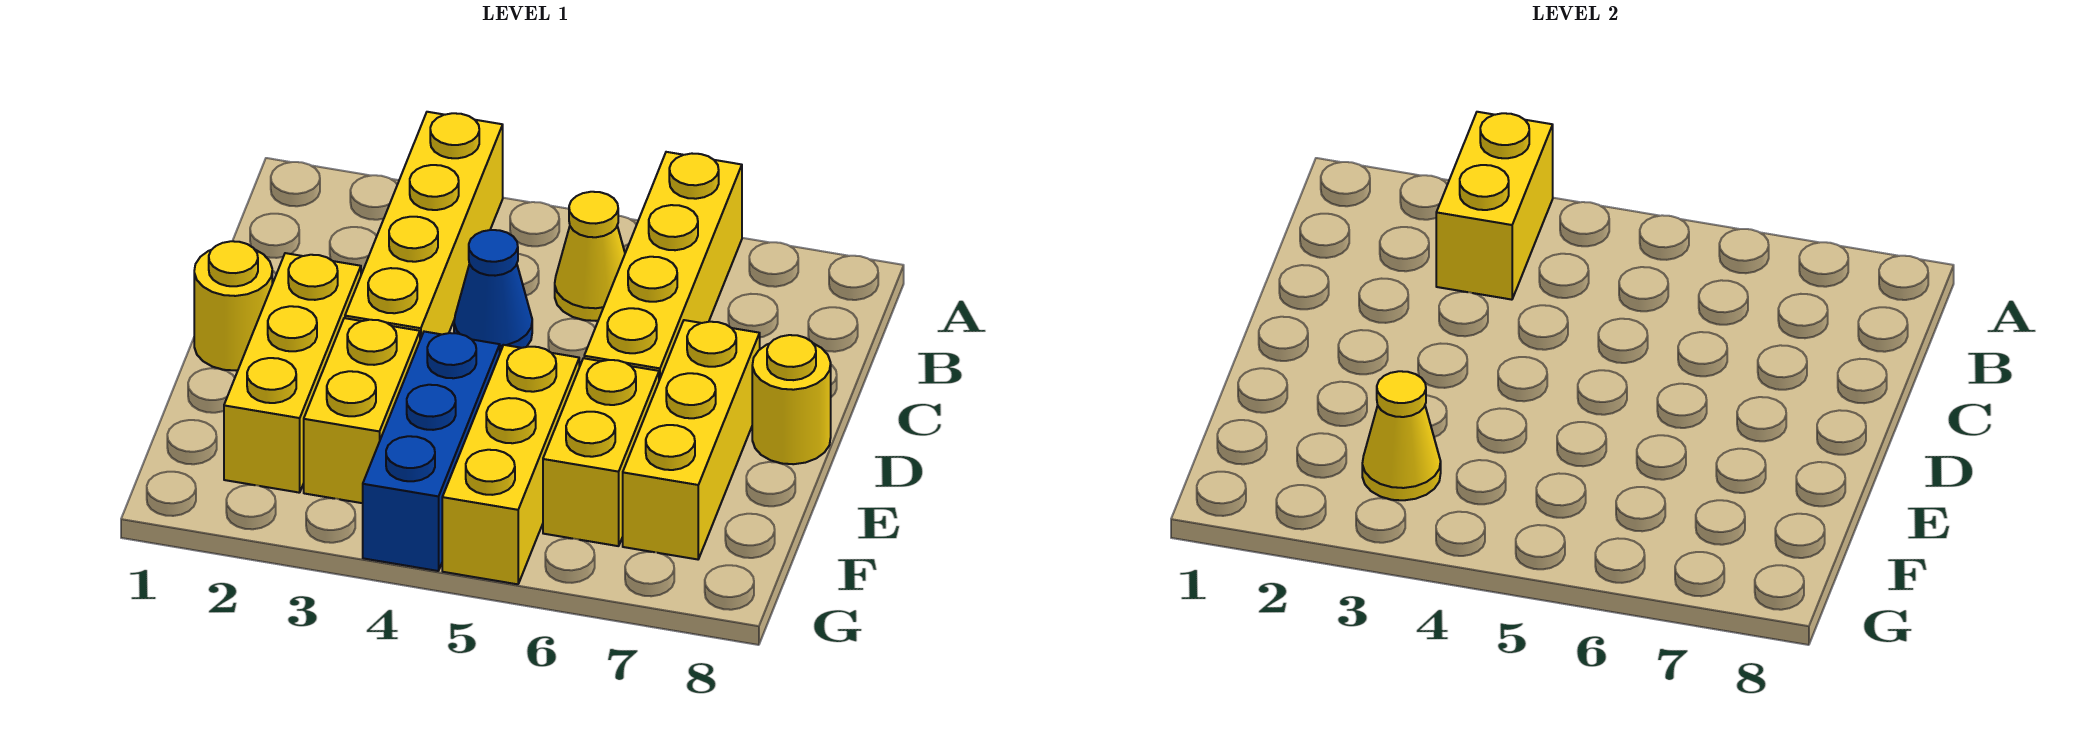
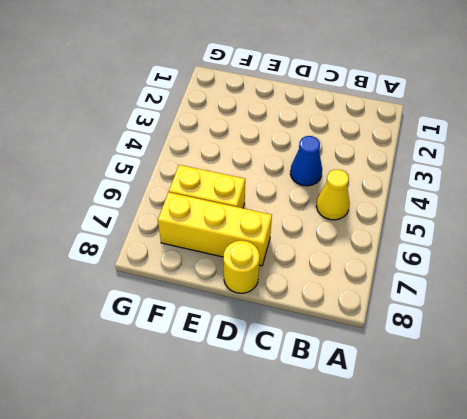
none -> yellow brick A3:D3 level 1
none -> yellow brick A6:D6 level 1
none -> yellow round brick D1 level 1

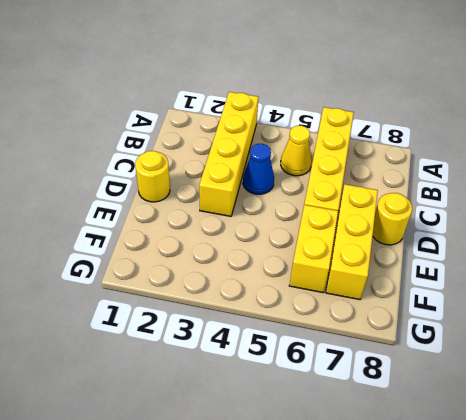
none -> yellow brick D2:F2 level 1
none -> yellow brick E3:F3 level 1
none -> blue brick E4:G4 level 1

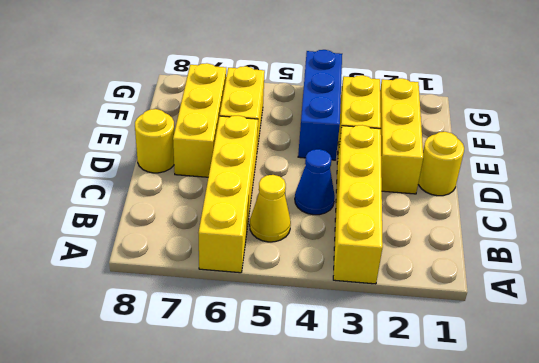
none -> yellow brick E5:G5 level 1
none -> yellow brick A3:B3 level 2
none -> yellow cone F3 level 2

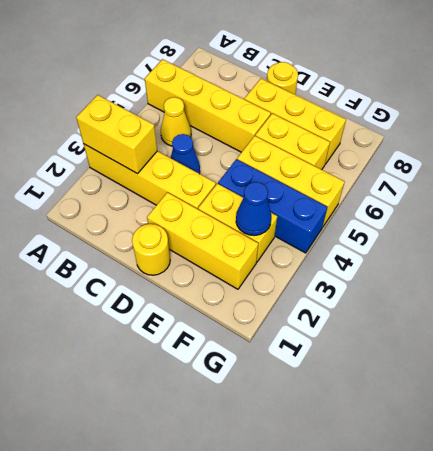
blue cone F3 level 2 -> yellow cone F3 level 2

